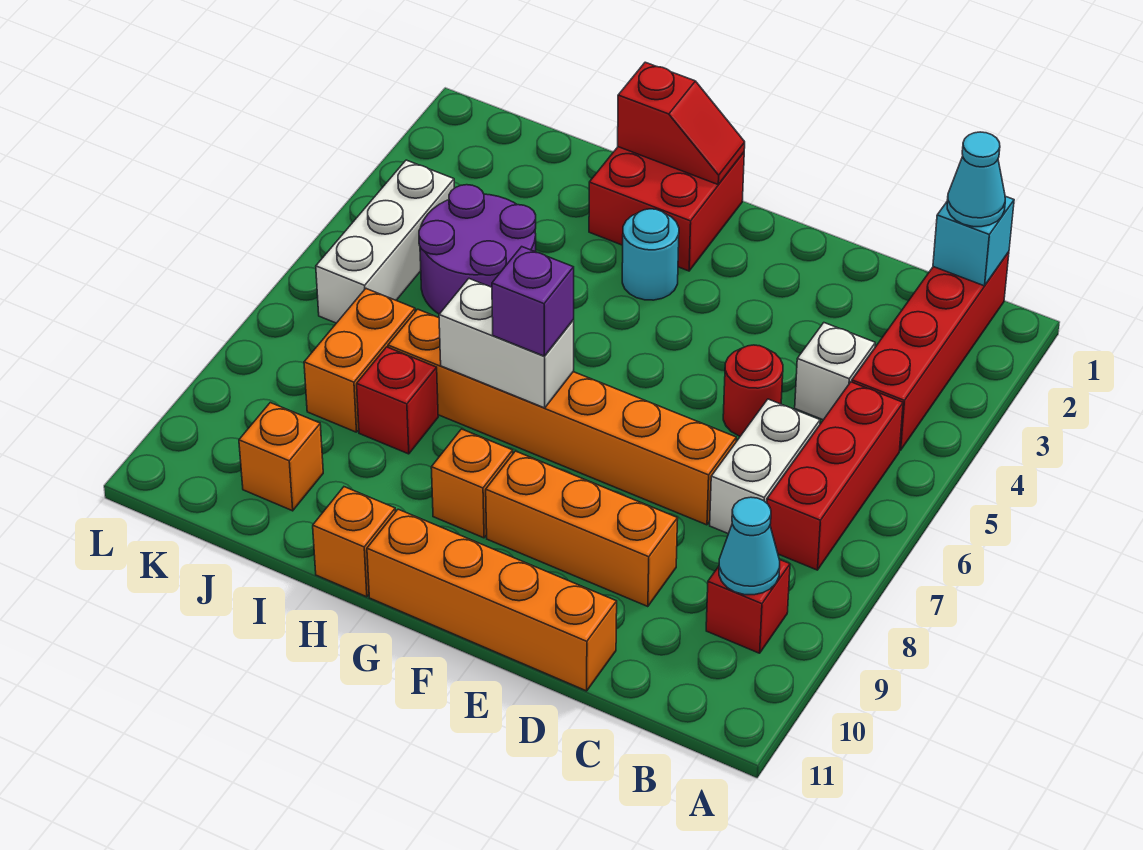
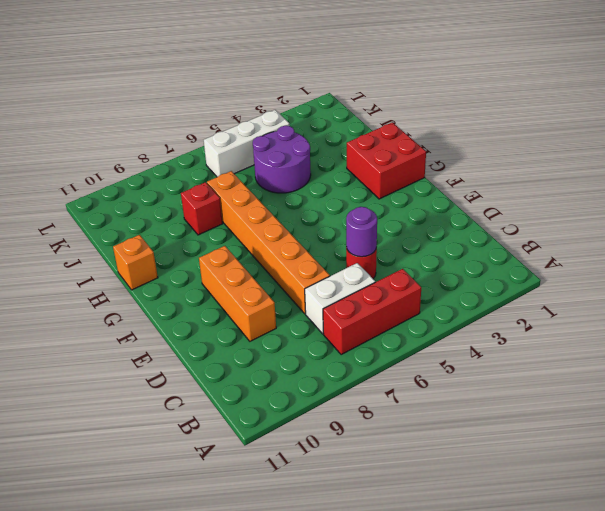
purple round brick D5 level 2 -> none
none -> red brick B1:B4 level 1
none -> red brick B9 level 1
none -> white brick C4 level 1

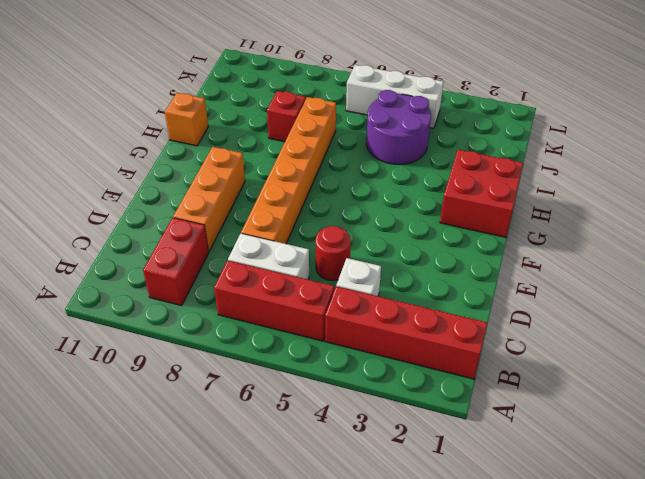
red brick B9:C9 level 1 -> red brick B9 level 1
none -> orange brick D11:G11 level 1
none -> cyan round brick G3 level 1
none -> orange brick G9 level 1

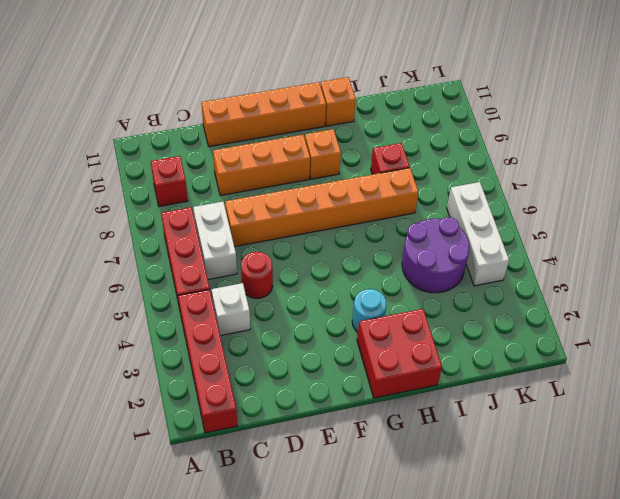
none -> orange brick J7:J8 level 1
none -> orange brick J10 level 1
none -> cyan brick B1 level 2

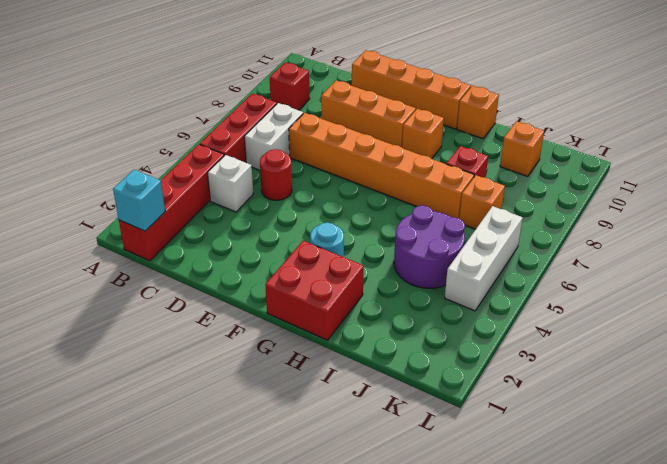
orange brick J7 level 1 -> orange brick J7:J8 level 1
none -> cyan cone B9 level 2
none -> red slope G1:H1 level 2 top H
none -> white brick G7:H7 level 2

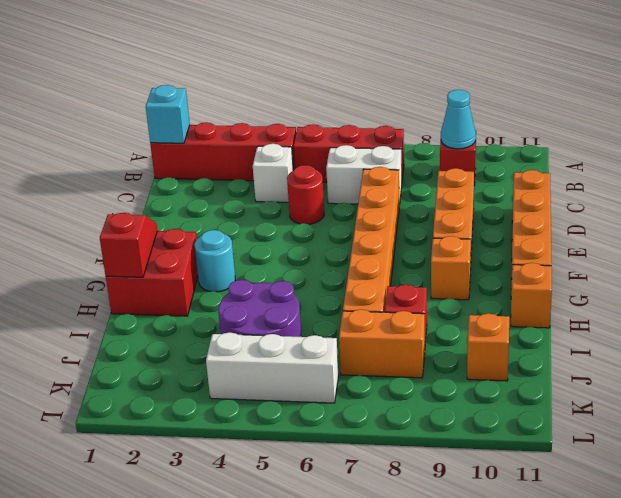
none -> white brick G7:H7 level 2
none -> cyan cone B1 level 3
none -> purple brick G7 level 3

